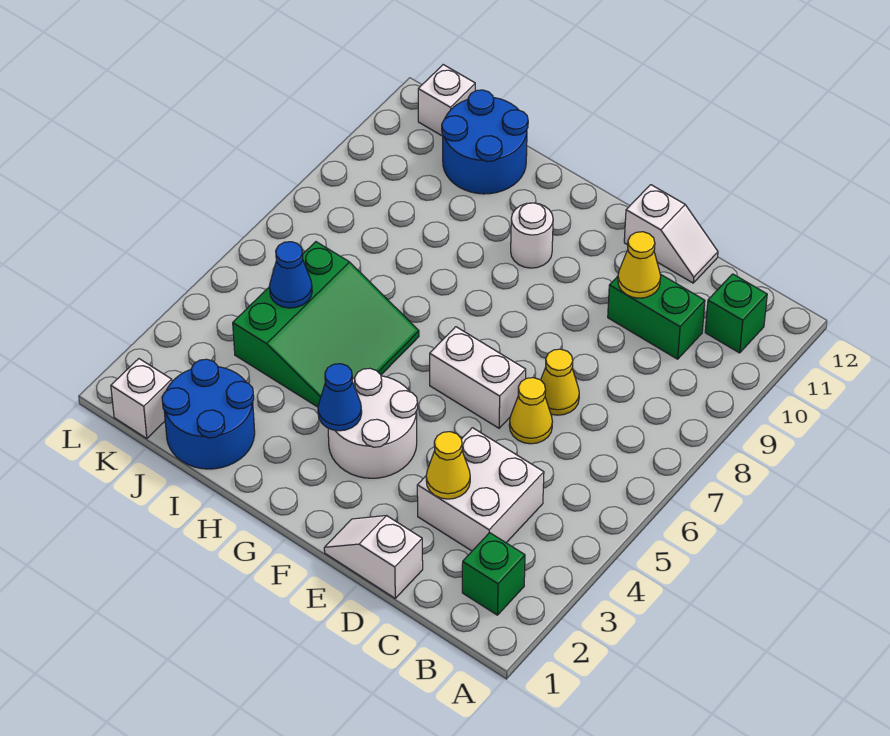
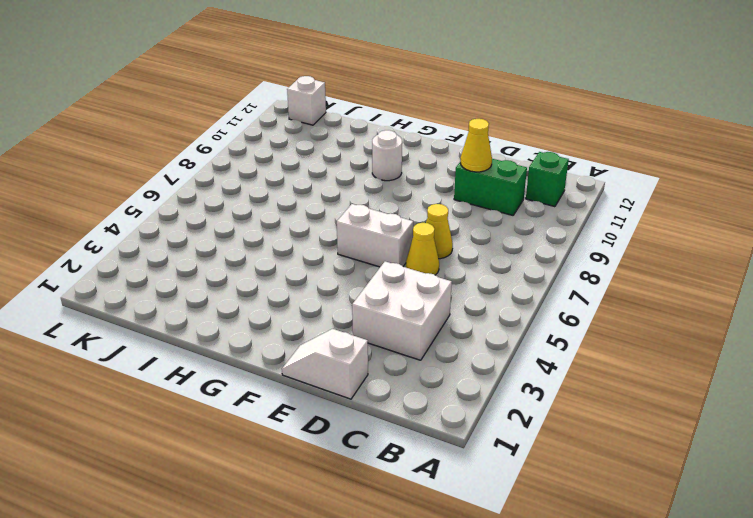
none -> green brick B2 level 1
none -> white slope D12:E12 level 1 top E
none -> white round brick F3:G4 level 1

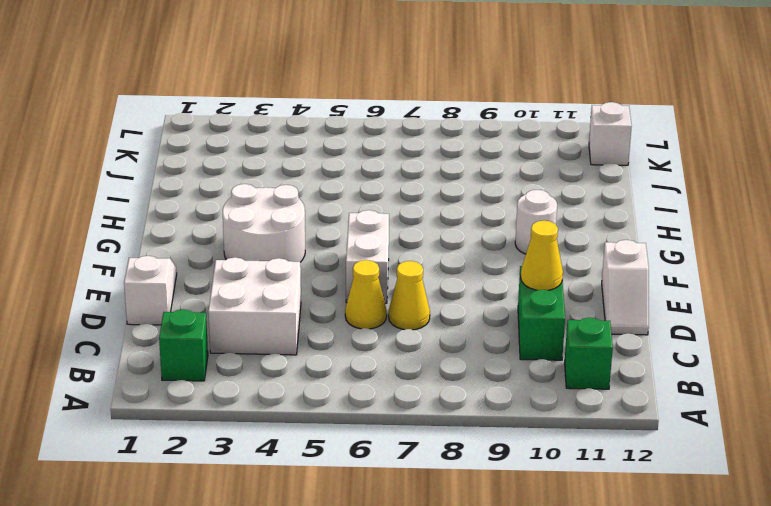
none -> green slope H4:J6 level 1 top J
none -> blue round brick I1:J2 level 1
none -> blue round brick I11:J12 level 1

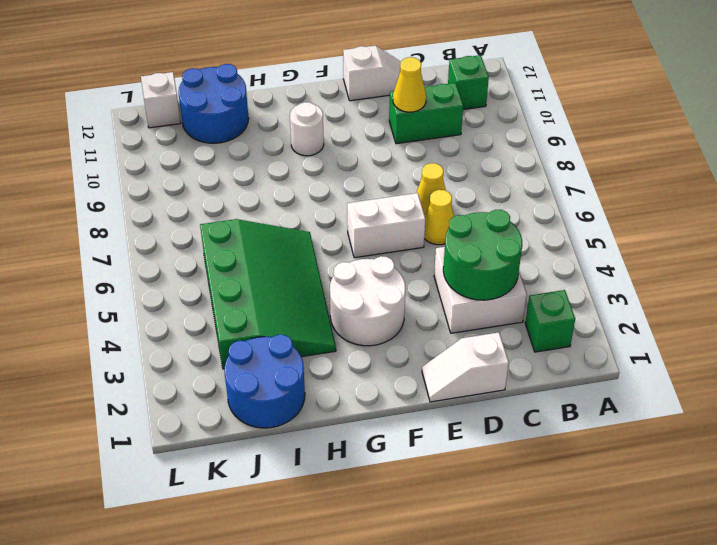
green round brick C3:D4 level 2 -> yellow cone D3 level 2
green slope H3:J6 level 1 top J -> green slope H4:J6 level 1 top J
none -> white brick K1 level 1
none -> blue cone G3 level 2
none -> blue cone J5 level 2

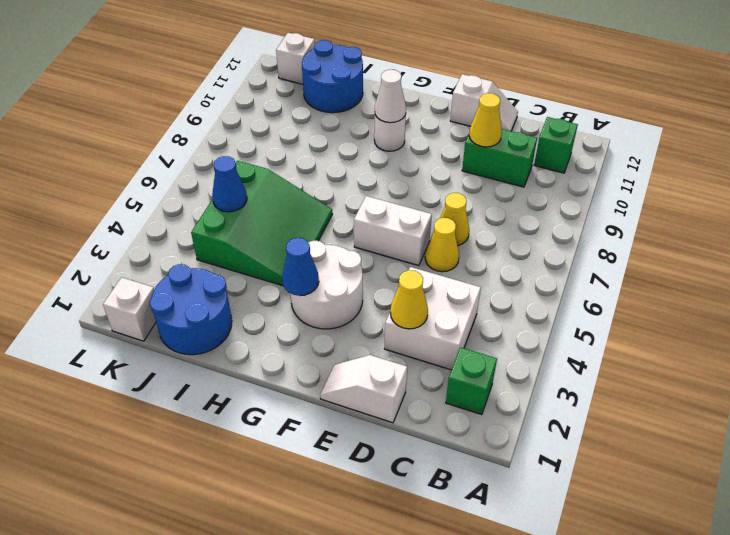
white cone G10 level 2 -> none

